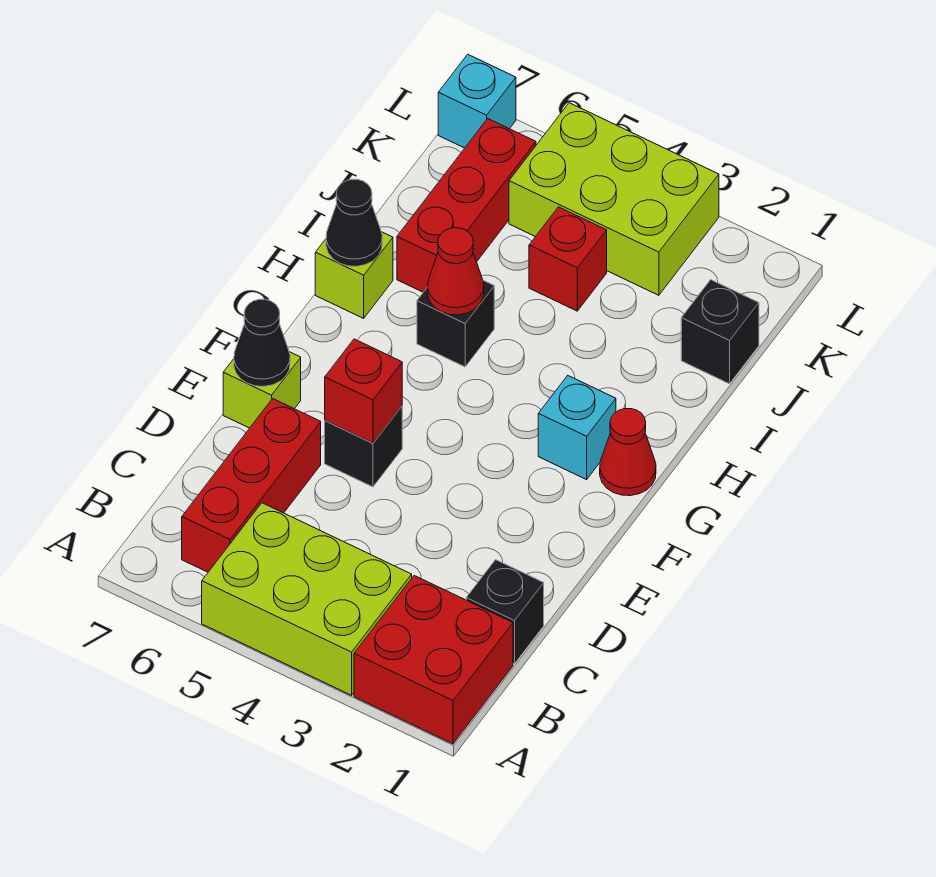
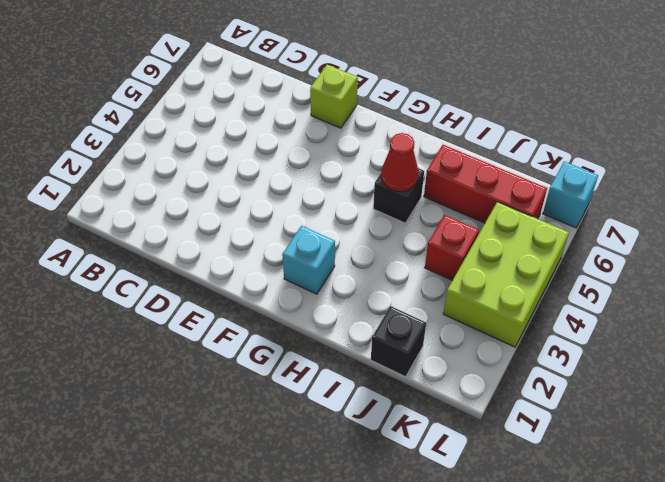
none -> red brick A1:B2 level 1
none -> lime brick A3:B5 level 1
none -> red brick B6:D6 level 1

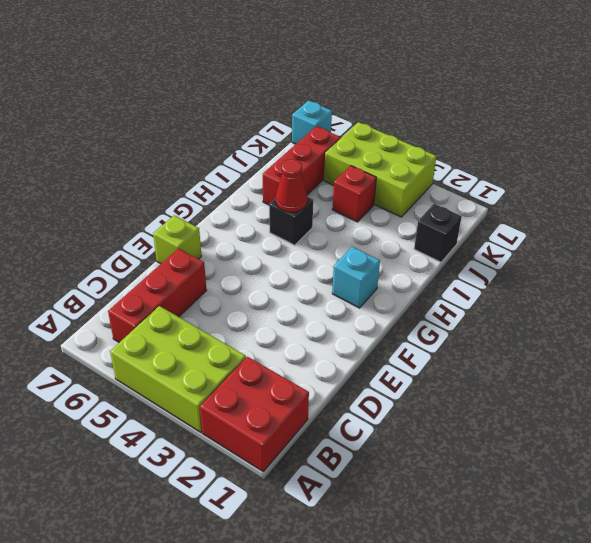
none -> black brick C1 level 1
none -> black brick E5 level 1
none -> red cone G1 level 1

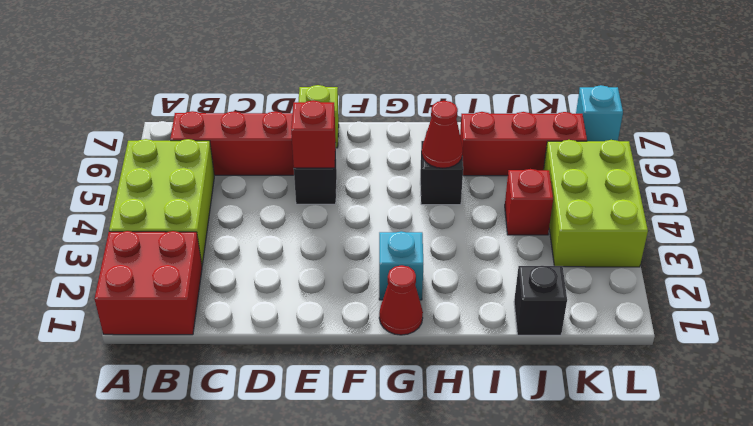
none -> black brick C1 level 1
none -> lime brick H7 level 1
none -> black cone E7 level 2

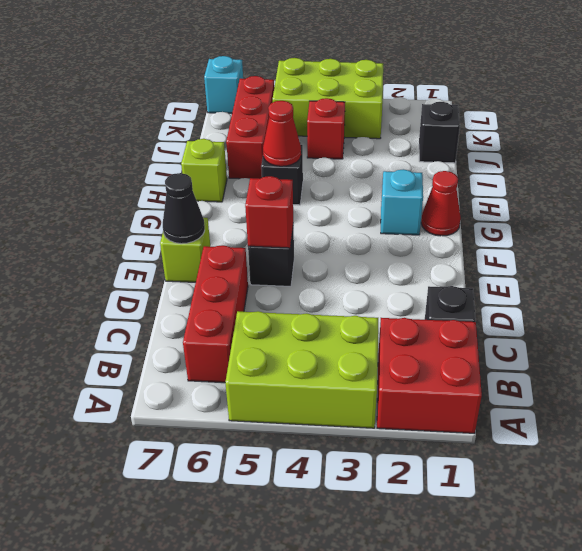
none -> black cone H7 level 2

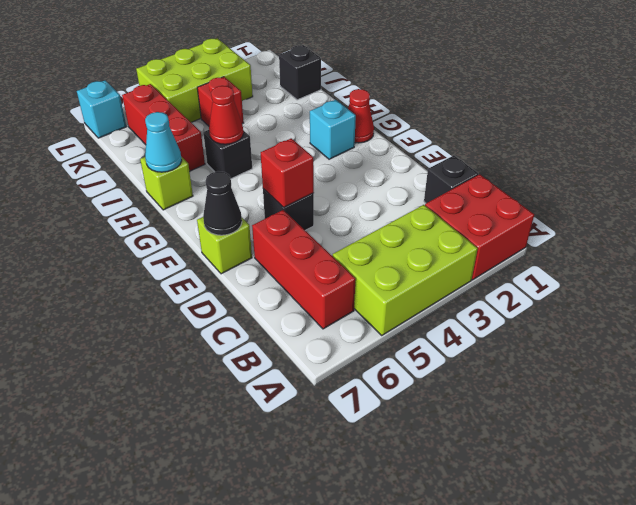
cyan cone H7 level 2 -> black cone H7 level 2

